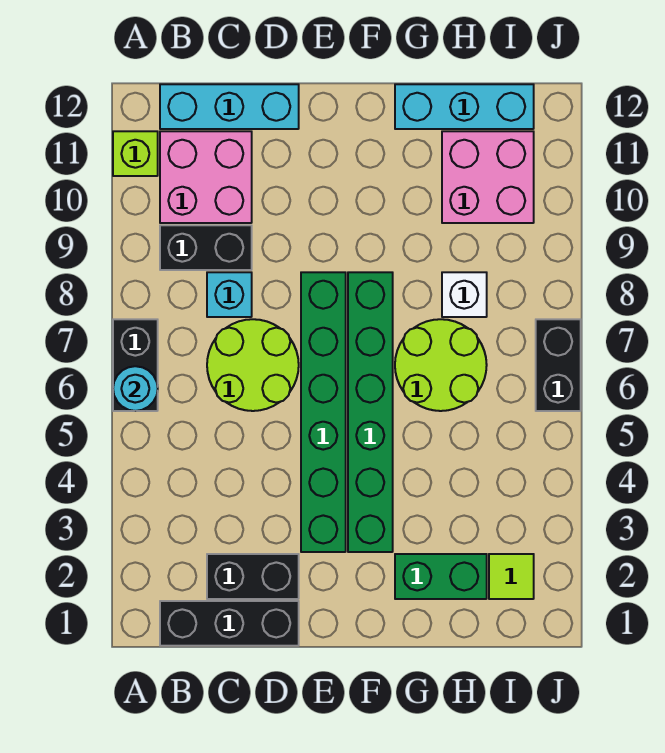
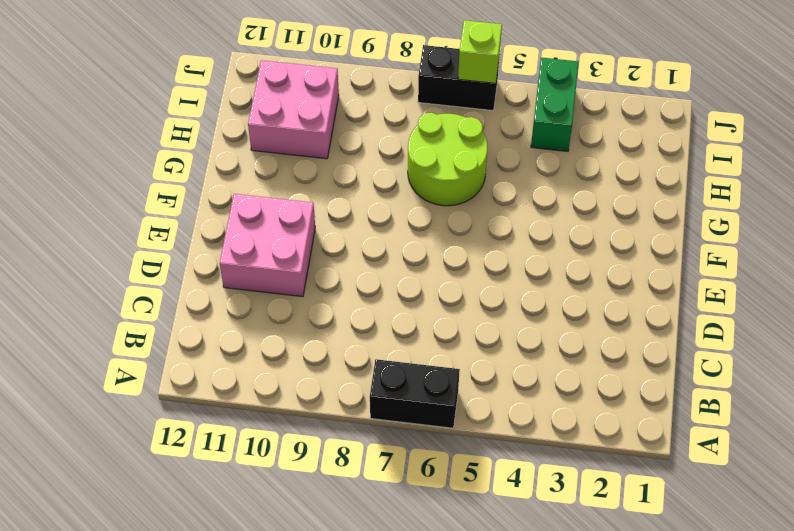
pink brick D10:E11 level 1 -> pink brick B10:C11 level 1
green brick I4:J4 level 1 -> green brick G2:H2 level 1
lime brick J6 level 2 -> lime brick A11 level 1
none -> black brick B1:D1 level 1
none -> black brick B9:C9 level 1
none -> cyan brick B12:D12 level 1

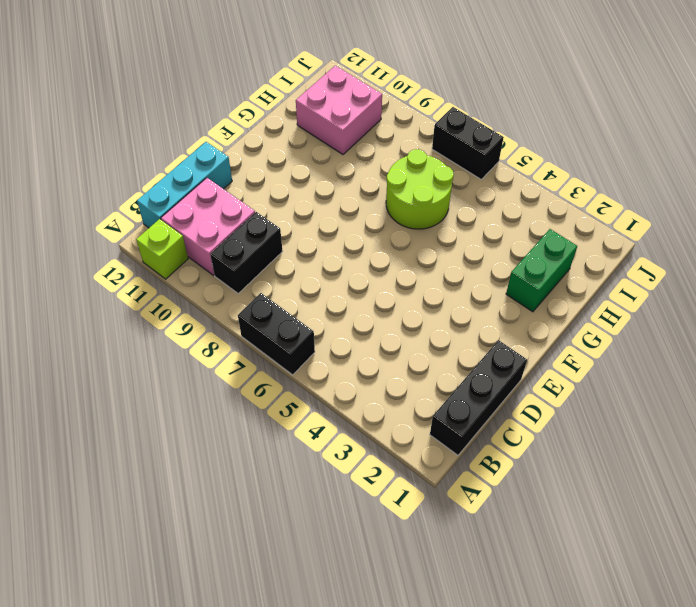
none -> black brick C2:D2 level 1
none -> lime round brick C6:D7 level 1
none -> cyan brick C8 level 1

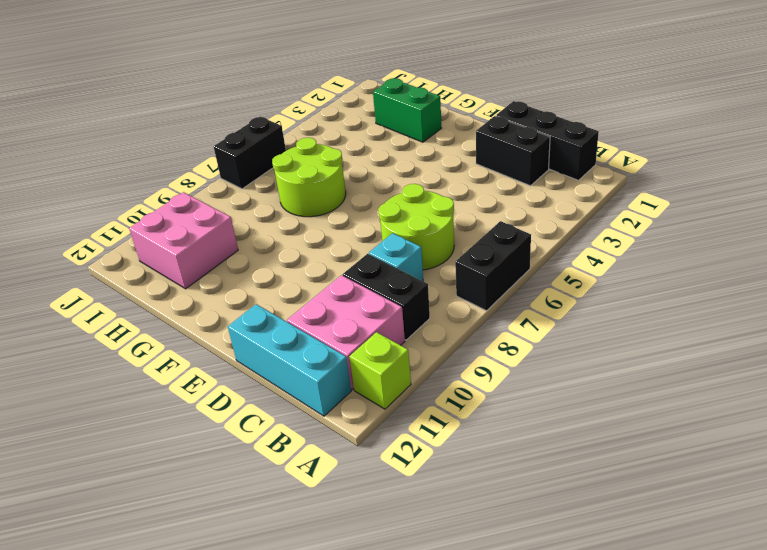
none -> green brick E3:E8 level 1
none -> green brick F3:F8 level 1
none -> cyan brick G12:I12 level 1

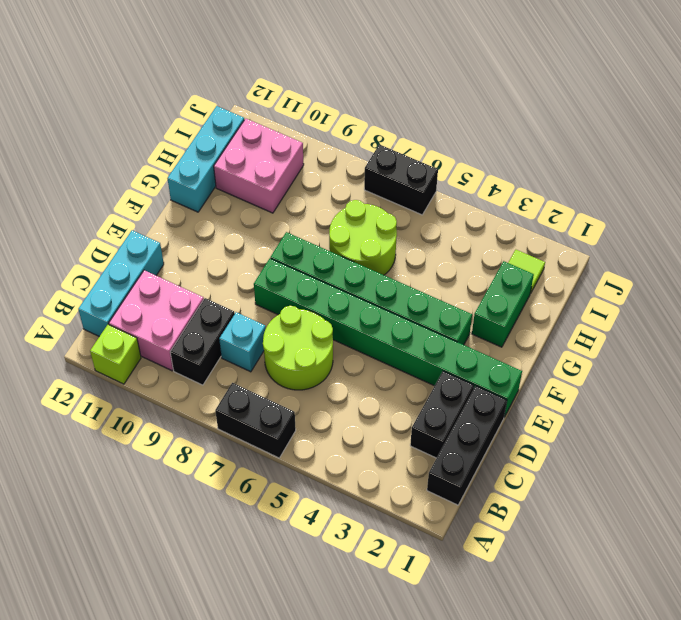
green brick E1:E8 level 1 -> green brick E3:E8 level 1
none -> white brick H8 level 1
none -> cyan round brick A6 level 2

